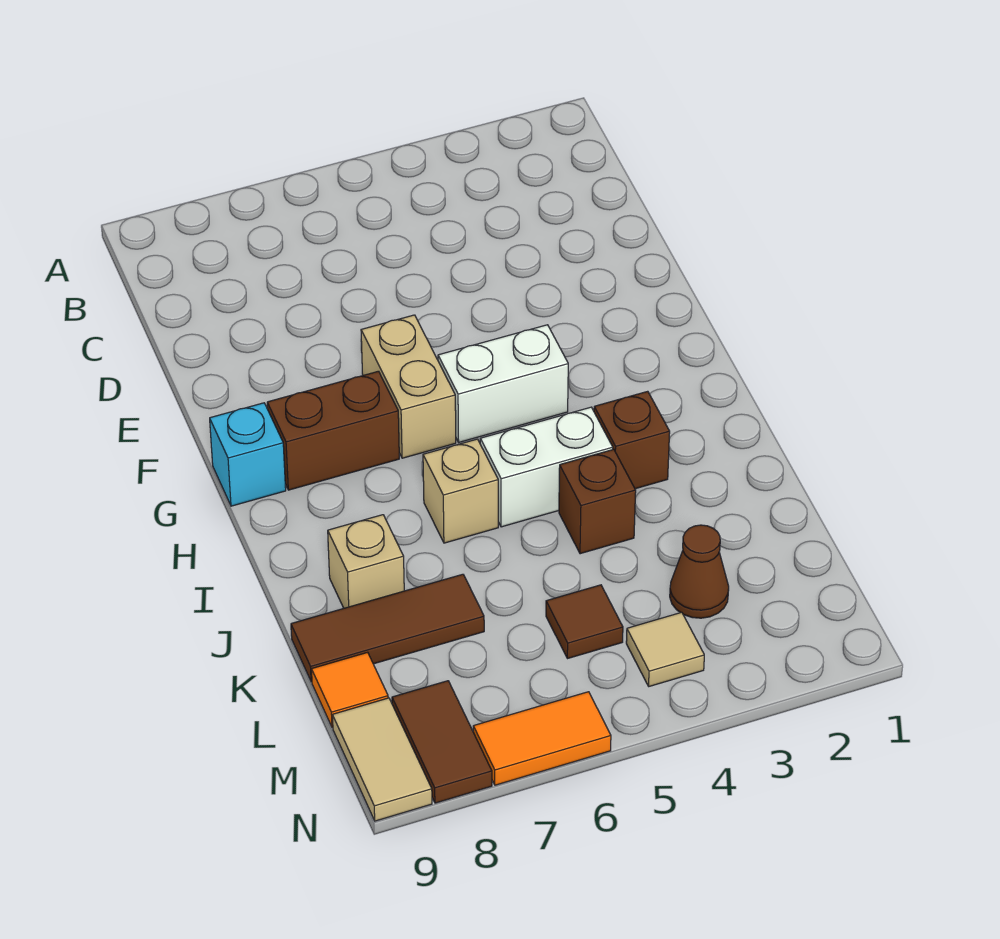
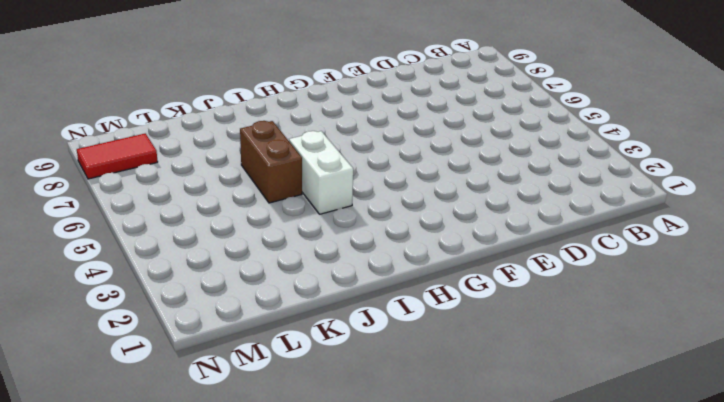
brown brick J5:J6 level 1 -> brown brick G7:G8 level 1
red tile M8:N8 level 1 -> brown tile M8:N8 level 1
none -> tan brick F6:G6 level 1
none -> white brick G4:G5 level 1
none -> cyan brick G9 level 1

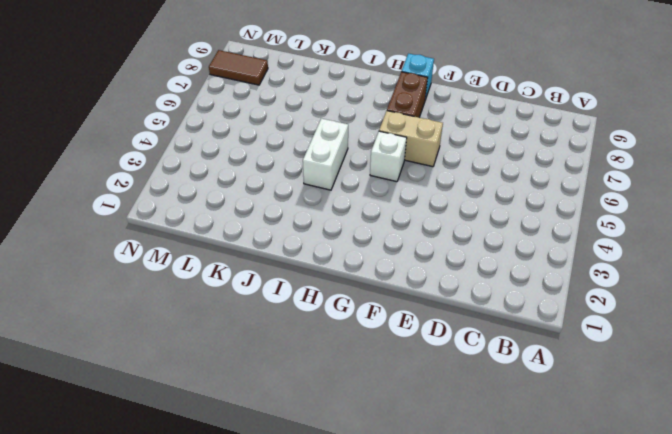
white brick G5 level 1 -> white brick G4:G5 level 1
none -> brown brick I3 level 1
none -> tan brick I6 level 1
none -> brown brick J4 level 1

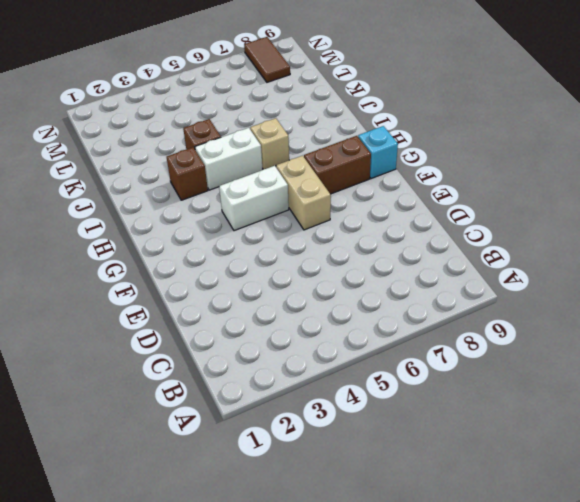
none -> tan brick J8 level 1
none -> brown tile K7:K9 level 1
none -> brown cone L3 level 1

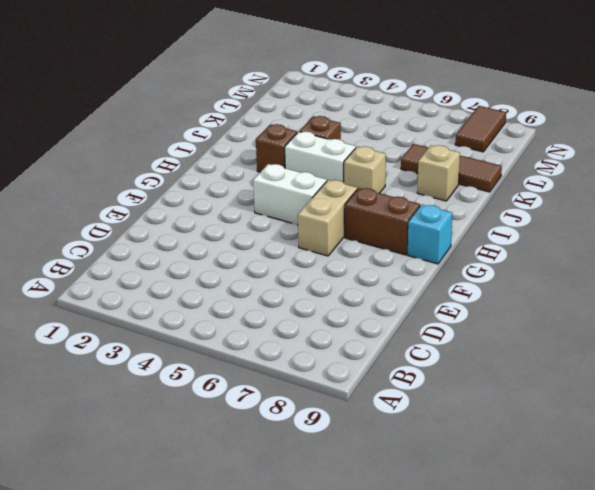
none -> brown cone L3 level 1
none -> brown tile L5 level 1
none -> orange tile L9 level 1

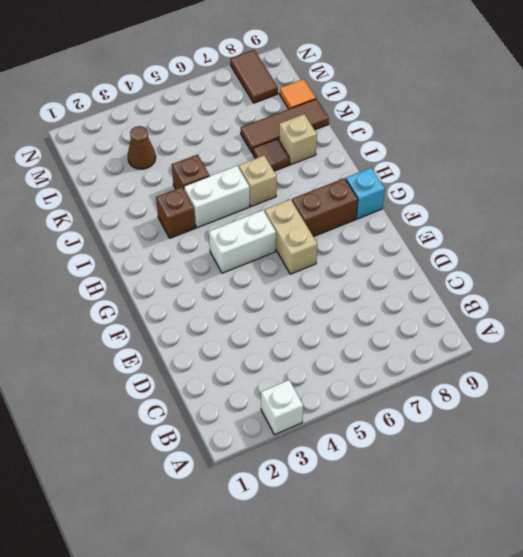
white brick A3 level 1 -> none
brown tile J7 level 1 -> brown tile L5 level 1
none -> tan tile M4 level 1
none -> tan tile M9:N9 level 1
none -> orange tile N6:N7 level 1

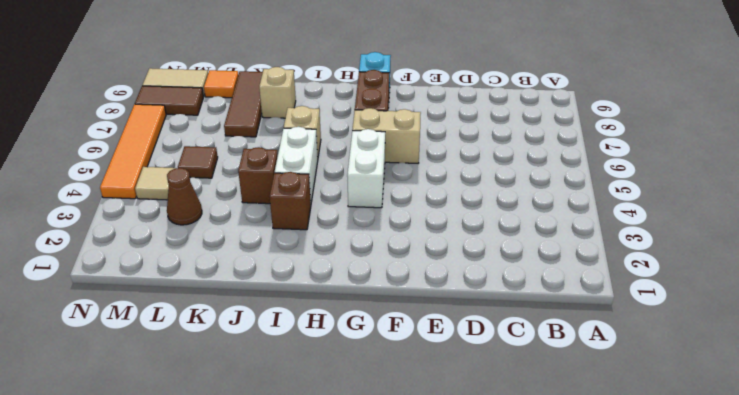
orange tile N4:N7 level 1 -> orange tile N6:N7 level 1

